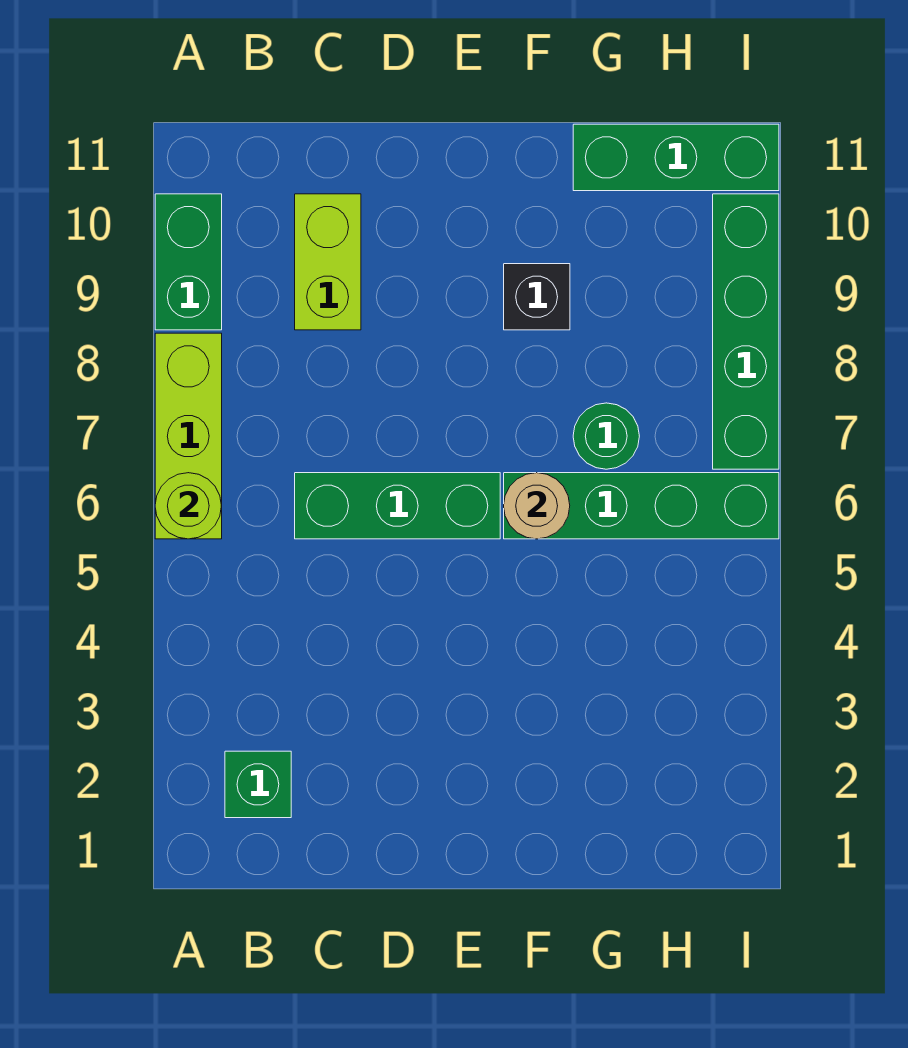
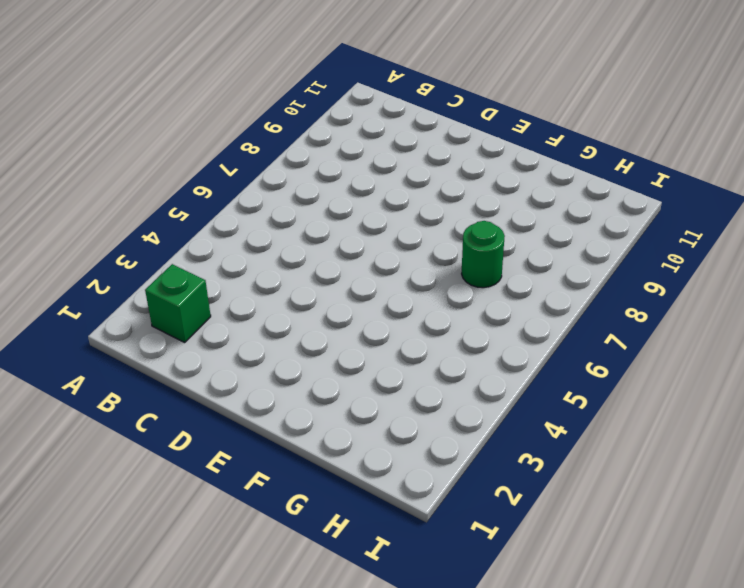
none -> lime brick A6:A8 level 1
none -> green brick A9:A10 level 1
none -> green brick C6:E6 level 1

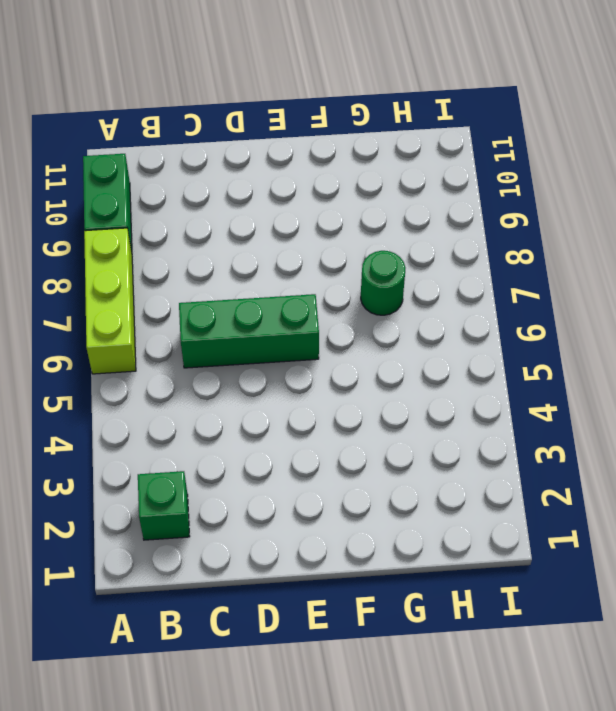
none -> lime brick C9:C10 level 1
none -> green brick F6:I6 level 1
none -> black brick F9 level 1

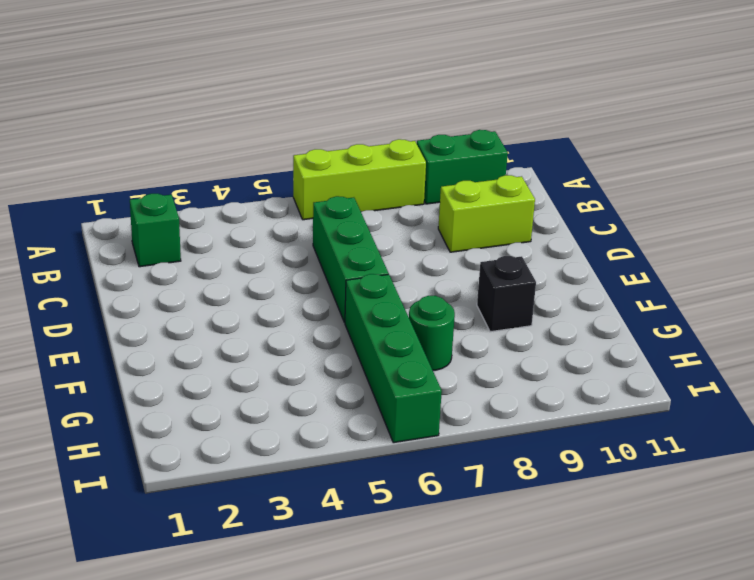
none -> green brick G11:I11 level 1
none -> green brick I7:I10 level 1
none -> lime round brick A6 level 2

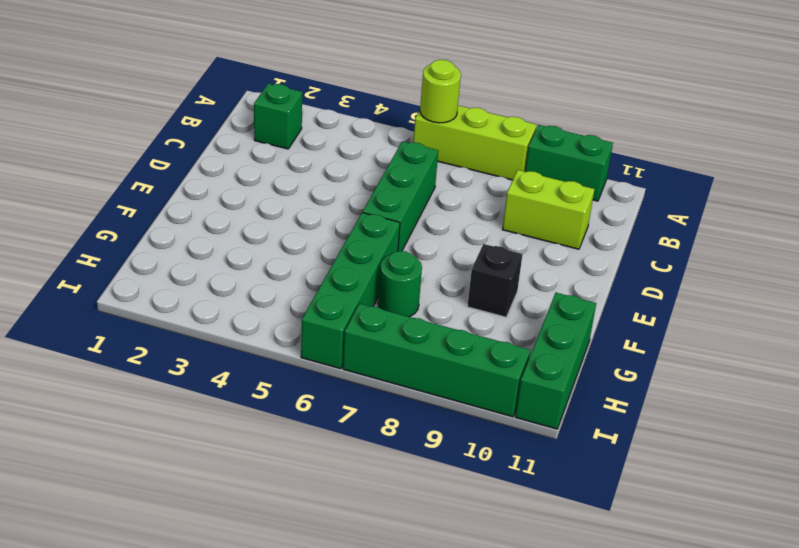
none -> tan round brick F6 level 2

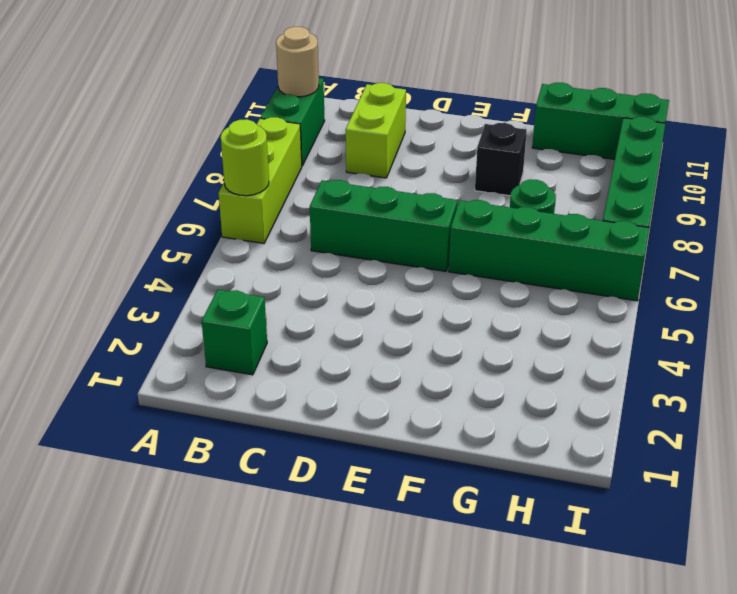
tan round brick A10 level 2 -> tan round brick F6 level 2

